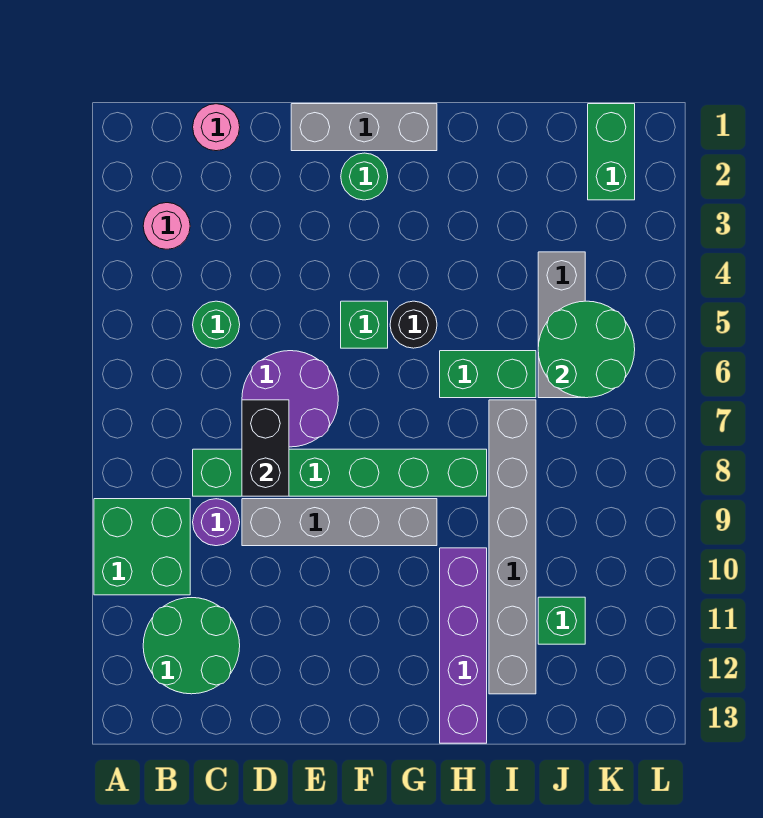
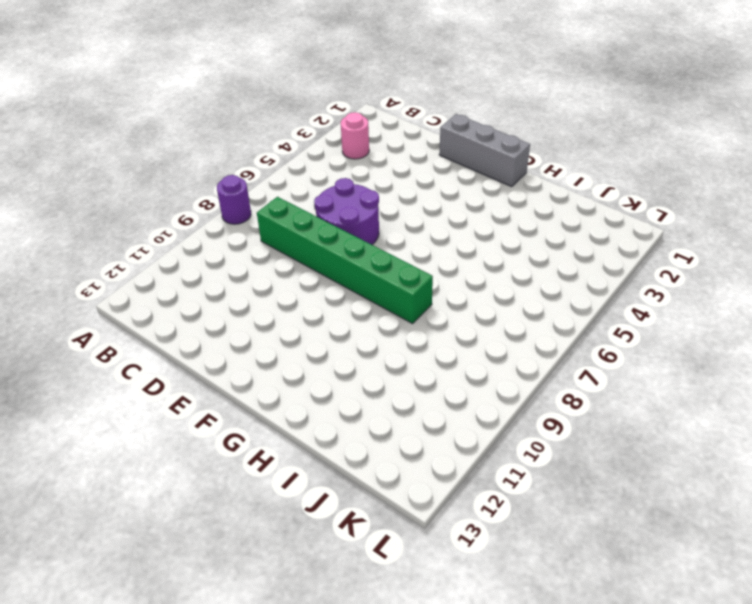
purple round brick A8 level 1 -> purple round brick C9 level 1
none -> green brick A9:B10 level 1
none -> green round brick B11:C12 level 1
none -> pink round brick C1 level 1

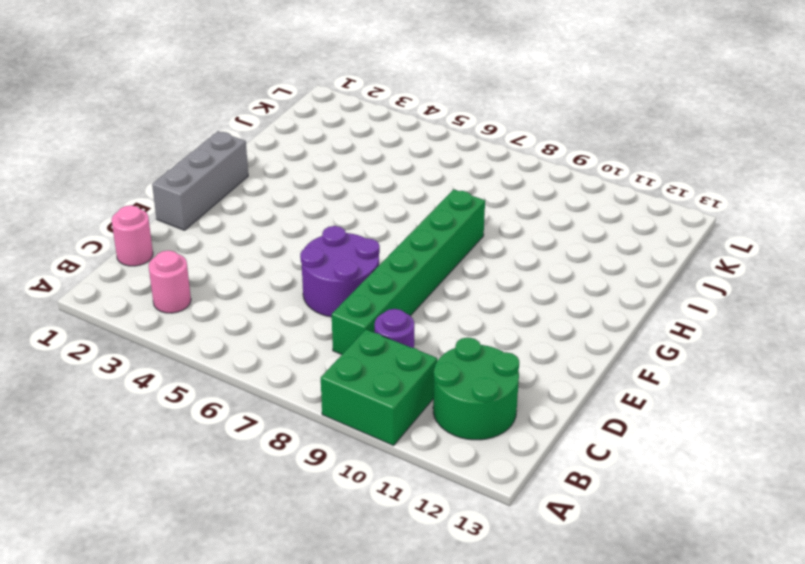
none -> green round brick C5 level 1
none -> grey brick D9:G9 level 1
none -> green round brick F2 level 1

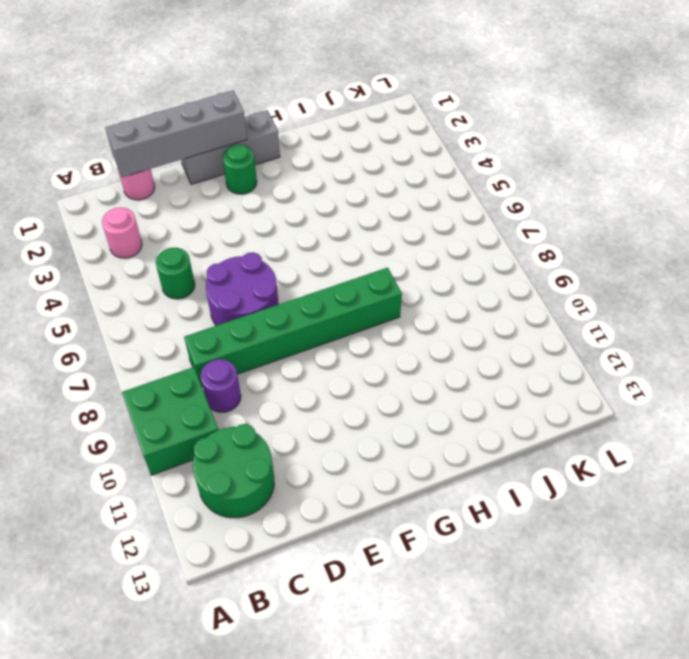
grey brick C1:F1 level 2 -> grey brick D9:G9 level 1
none -> green brick F5 level 1
none -> black round brick G5 level 1
none -> green brick H6:I6 level 1

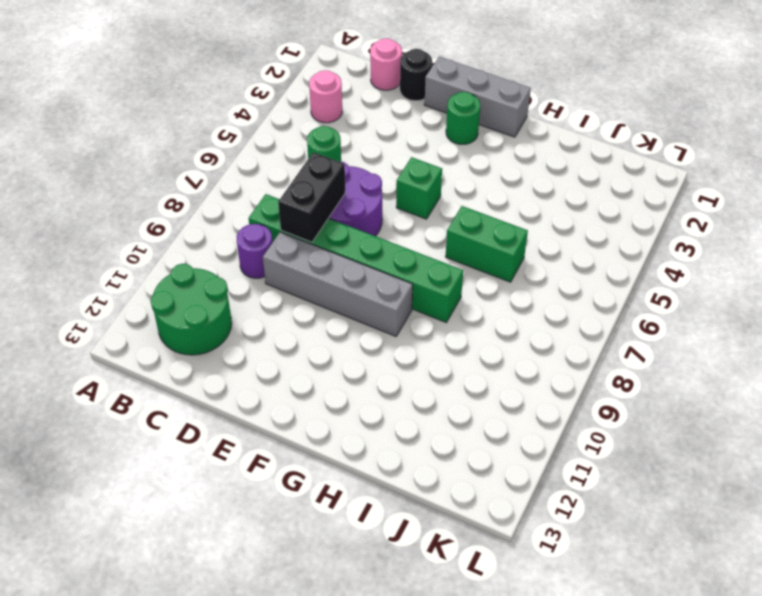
black round brick D1 level 1 -> black round brick G5 level 1
none -> green brick A9:B10 level 1
none -> purple brick H10:H13 level 1
none -> grey brick I7:I12 level 1

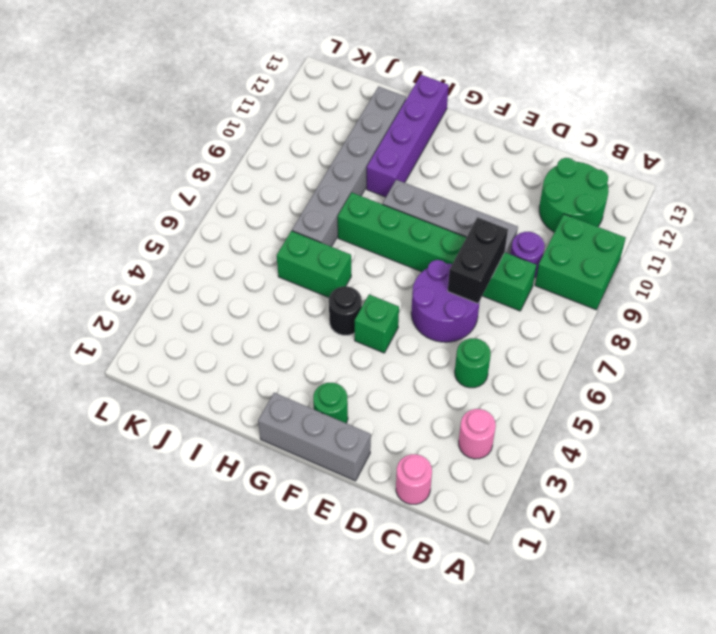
none -> grey brick J4:J6 level 1
none -> green brick J11 level 1
none -> green brick K1:K2 level 1

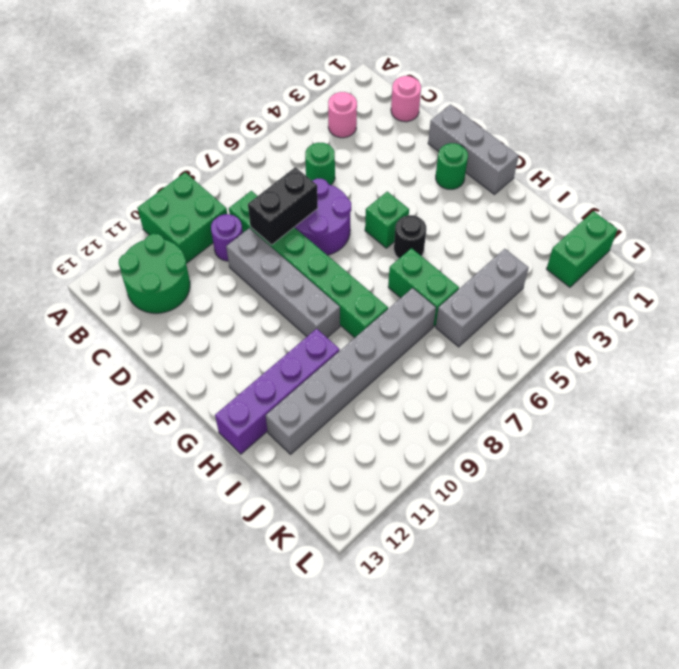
none -> green brick J11 level 1
none -> green round brick J5:K6 level 2

